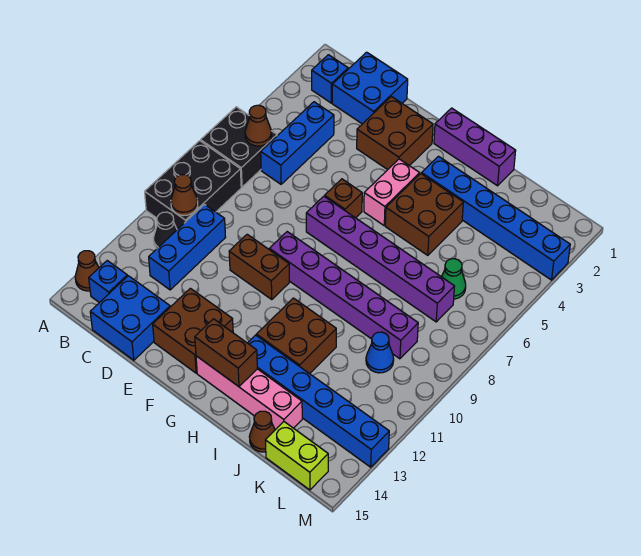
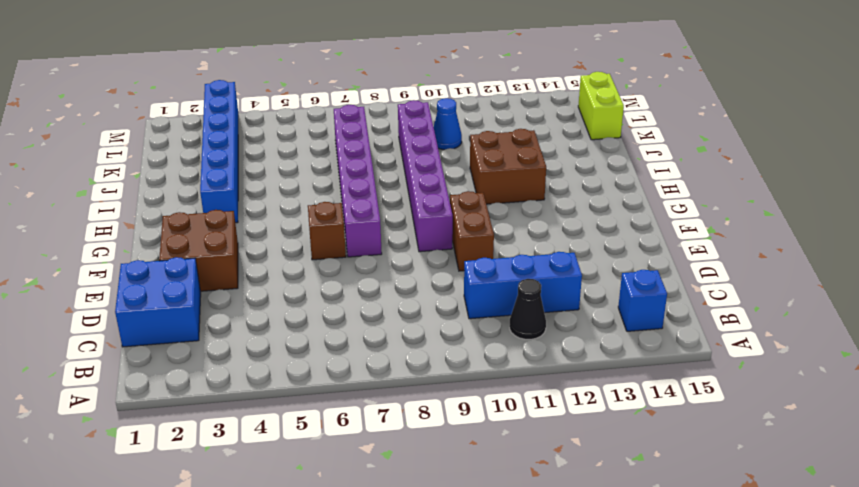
none -> black brick A6:B7 level 1
none -> black brick A8:B10 level 1
none -> brown cone A14 level 1
none -> blue brick B2 level 1

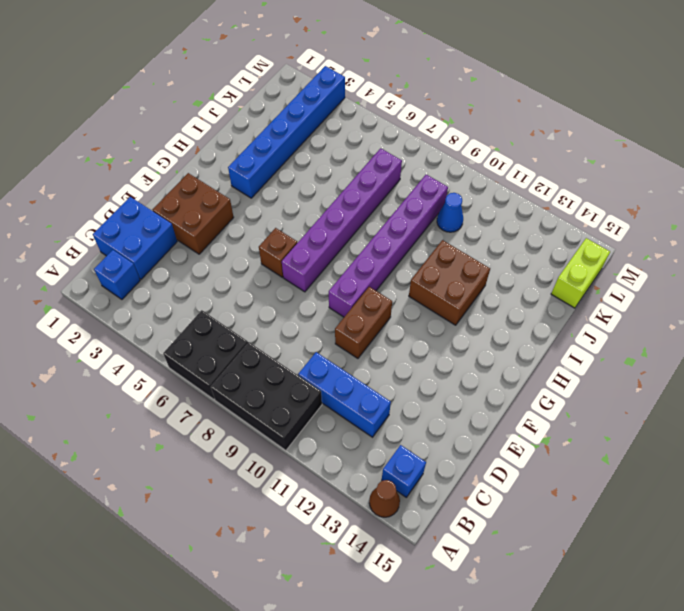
none -> black cone B11 level 1
none -> blue brick C4:C6 level 1
none -> blue brick C14:D15 level 1
none -> brown brick E13:F14 level 1

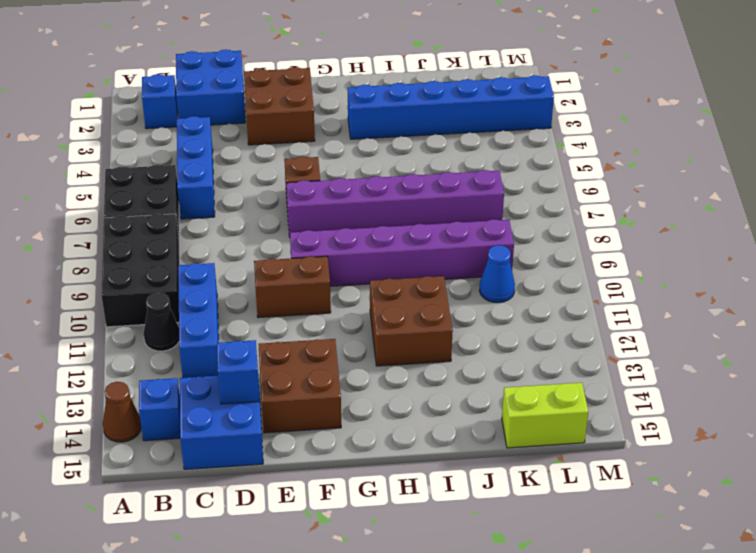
blue brick D14 level 2 -> none
none -> purple brick G1:I1 level 1
none -> pink brick G4:G5 level 1
none -> pink brick G14:J14 level 1
none -> brown brick H4:I5 level 1

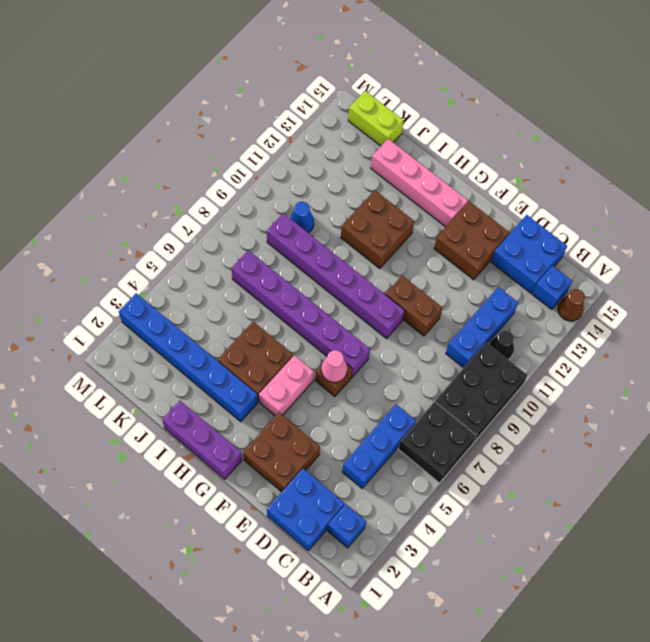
pink cone F6 level 2 -> none
none -> blue brick H13:M13 level 1
none -> brown cone J15 level 1
none -> green cone K6 level 1
none -> brown cone B6 level 2

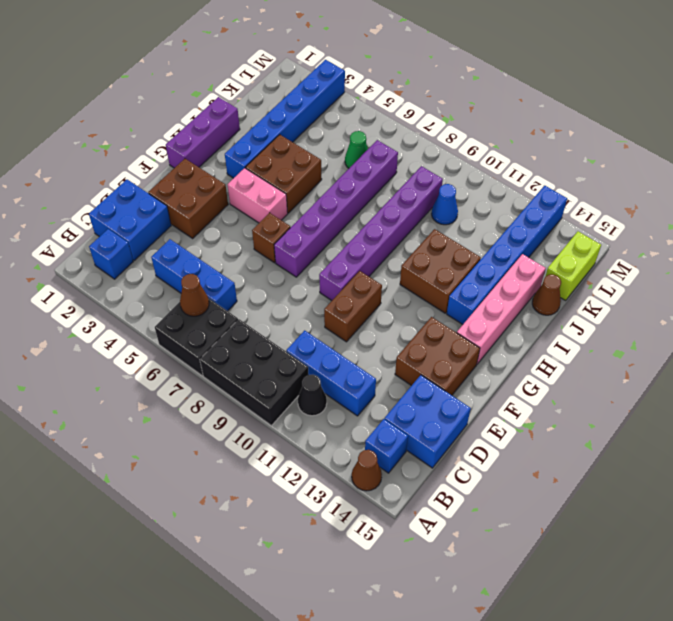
none -> brown cone B10 level 2
none -> brown brick G14:H14 level 2

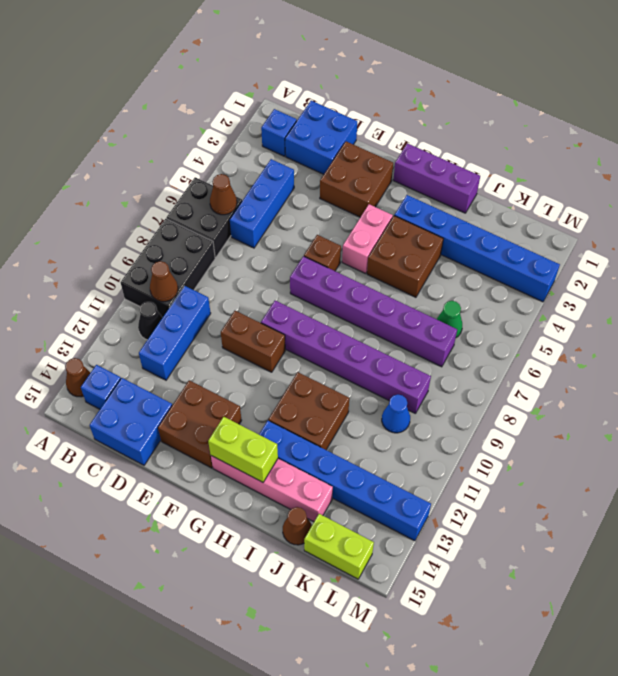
lime brick G14:H14 level 2 -> brown brick G14:H14 level 2

